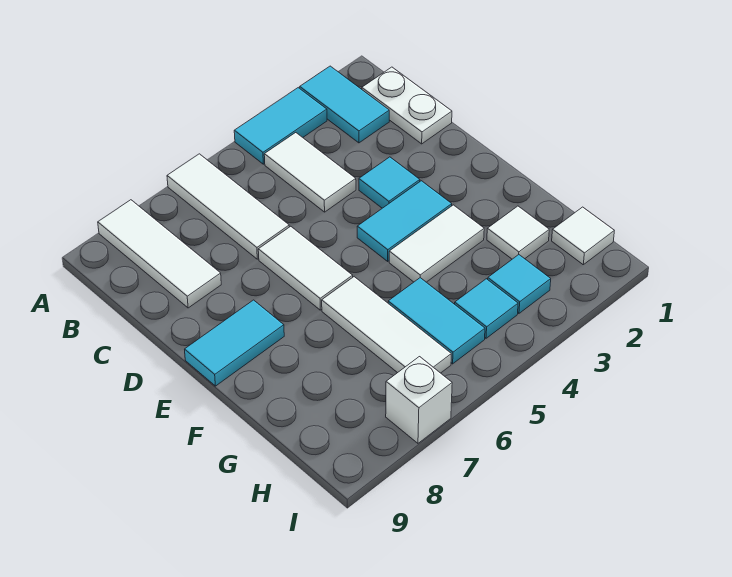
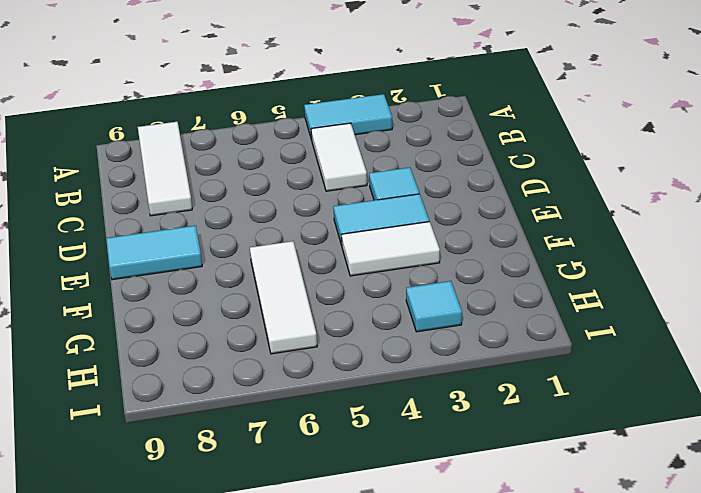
none -> cyan tile A2:B2 level 1
none -> white tile A6:C6 level 1
none -> white plate B1:C1 level 1

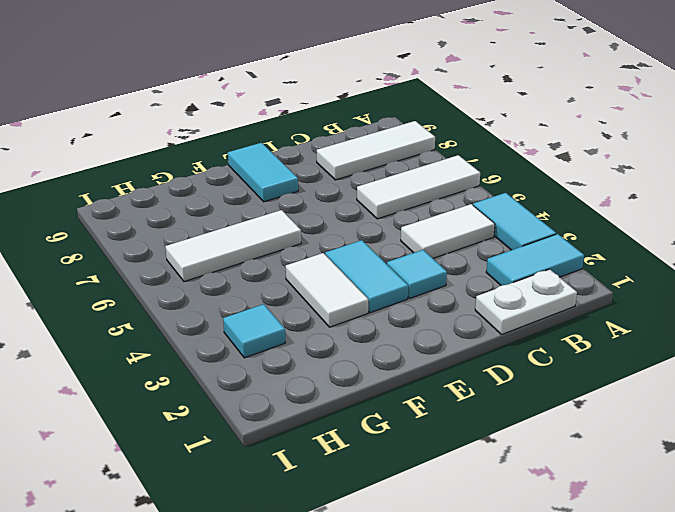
none -> white tile D6:E6 level 1
none -> white tile G2 level 1
none -> cyan tile G5:H5 level 1

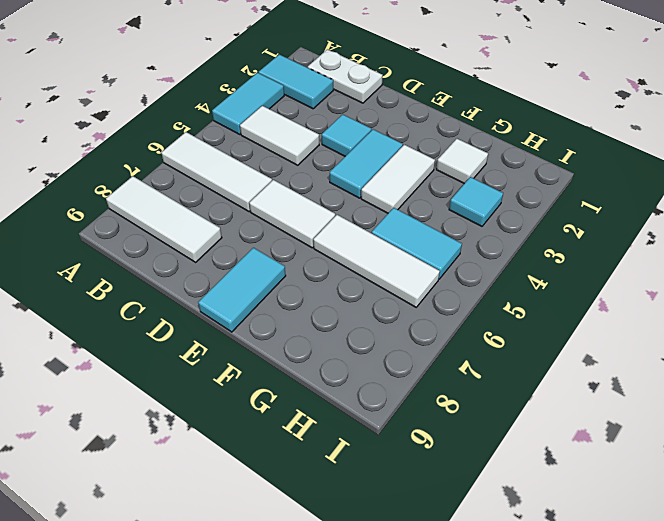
none -> white tile H1 level 1
none -> cyan tile H4 level 1
none -> white brick I7 level 1

